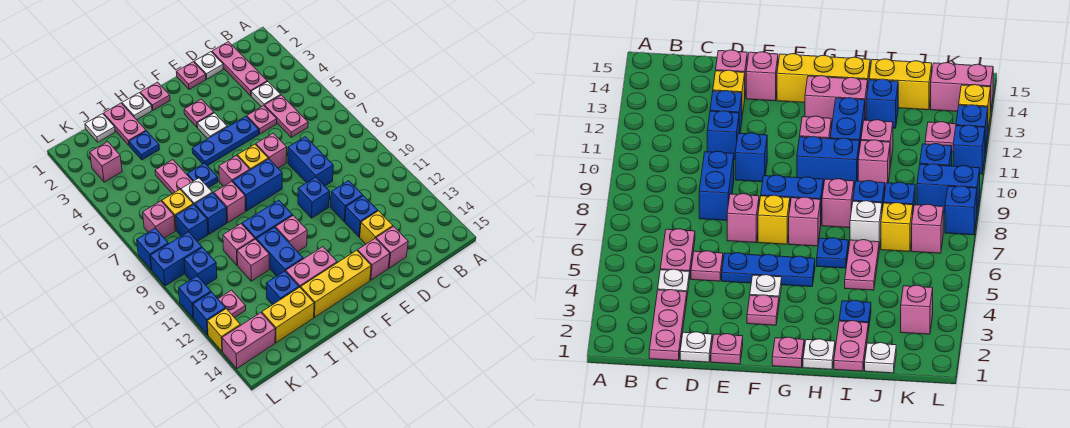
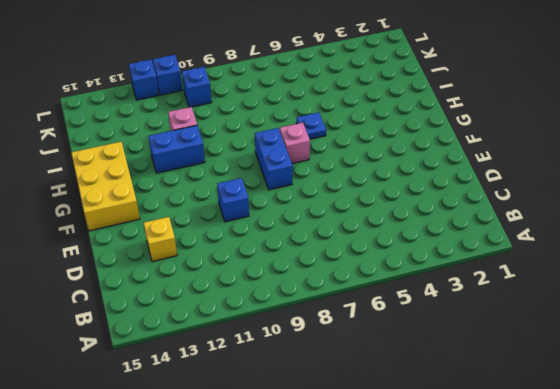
yellow brick F14:H15 level 1 -> yellow brick F14:H14 level 1
none -> pink plate C1:C3 level 1
none -> white plate C4 level 1
none -> pink plate C5:C6 level 1
none -> white plate D1 level 1

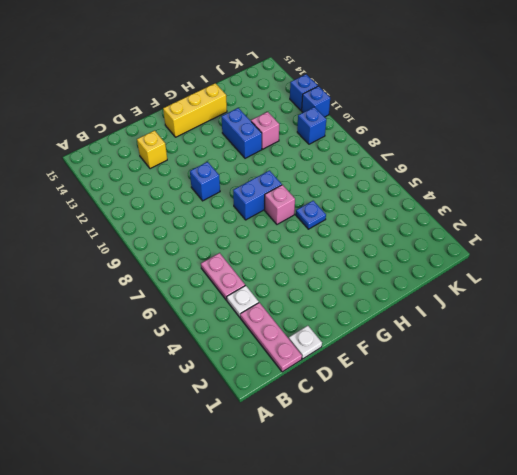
none -> pink plate D5 level 1
none -> blue brick D8:D9 level 1
none -> blue brick D11 level 1
none -> blue brick D12 level 1

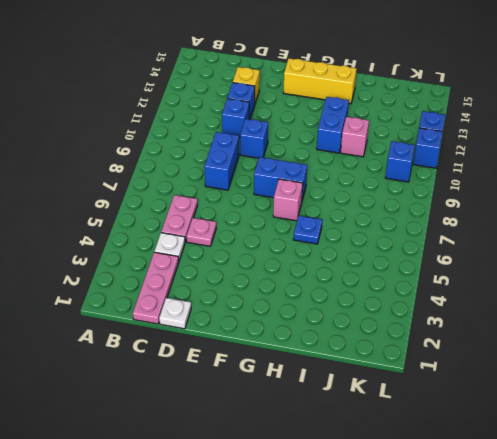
none -> pink brick D14 level 1
none -> pink plate E1 level 1
none -> blue plate E5:G5 level 1
none -> pink brick E7 level 1

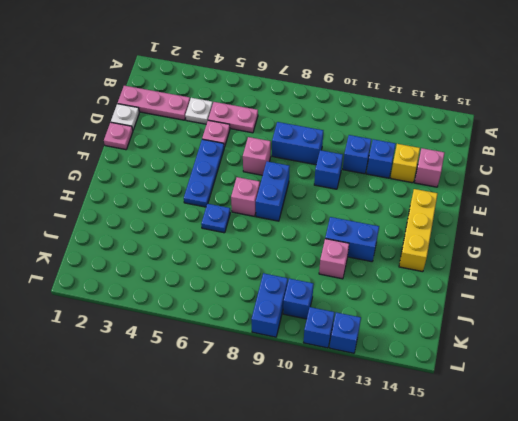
none -> pink brick E14 level 1
none -> pink plate F3 level 1
none -> white plate F4 level 1
none -> yellow brick F7 level 1

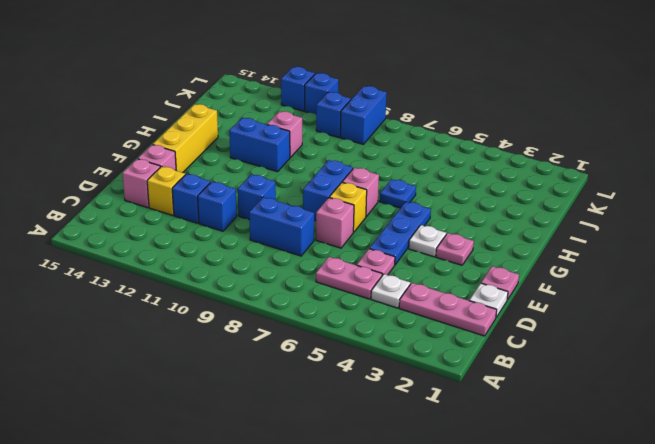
none -> pink plate G1 level 1
none -> blue brick G10:H10 level 1
none -> pink brick G11 level 1
none -> pink brick G13:H13 level 1

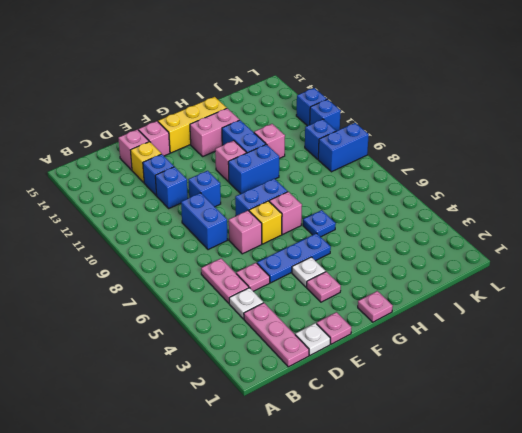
none -> white plate H1 level 1
none -> pink brick H8 level 1
none -> pink plate I1:I2 level 1
none -> blue plate I3 level 1

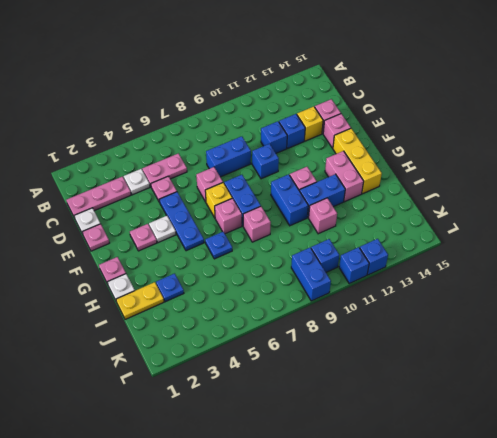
yellow plate I1:I2 level 1 -> pink plate I1:I2 level 1
none -> pink plate I5:I6 level 1
none -> white brick I7 level 1
none -> blue brick I8 level 1
none -> pink brick I10 level 1

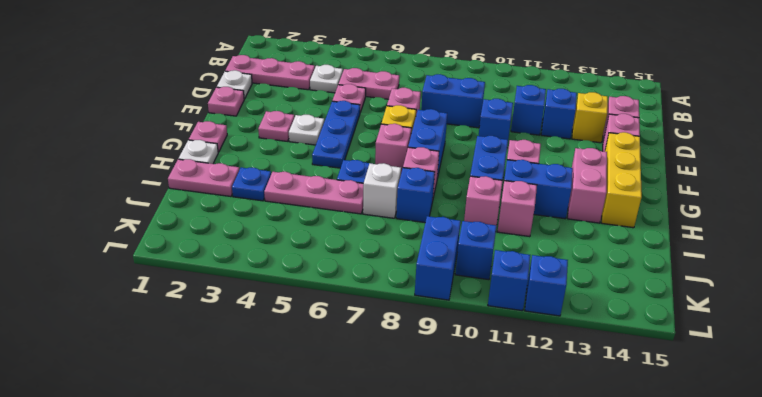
pink plate I4:I6 level 1 -> pink plate I5:I6 level 1
none -> blue brick I13 level 1
none -> yellow brick I14:J14 level 1
none -> white plate J1 level 1
none -> yellow brick J7 level 1

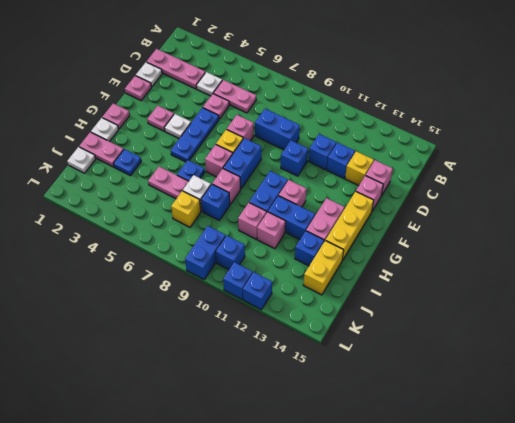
none -> blue brick J8 level 1
none -> pink brick K3 level 1
none -> pink brick K7 level 1
none -> pink plate K12 level 1

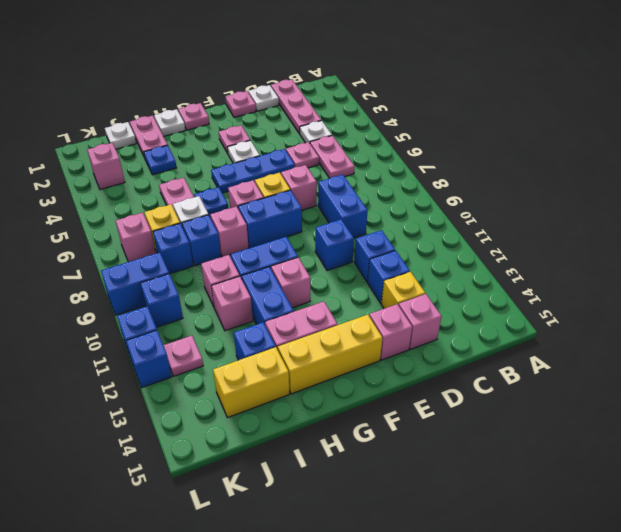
none -> pink brick K14:L14 level 1
none -> blue brick L8 level 1
none -> yellow brick L13 level 1

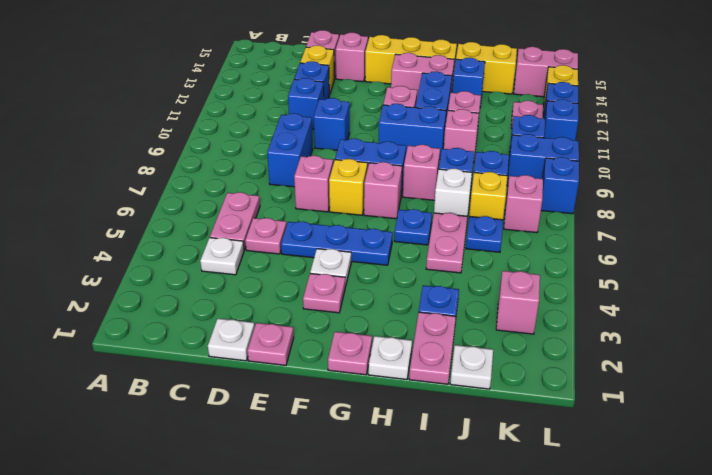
blue plate J6 level 1 -> none
none -> pink plate C1:C3 level 1

